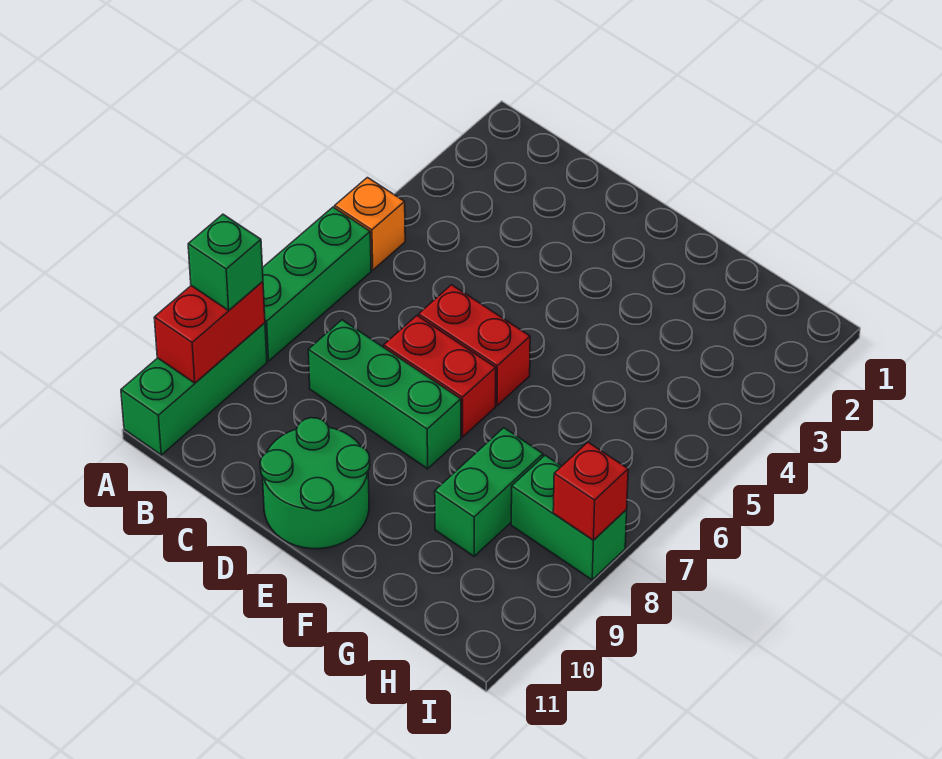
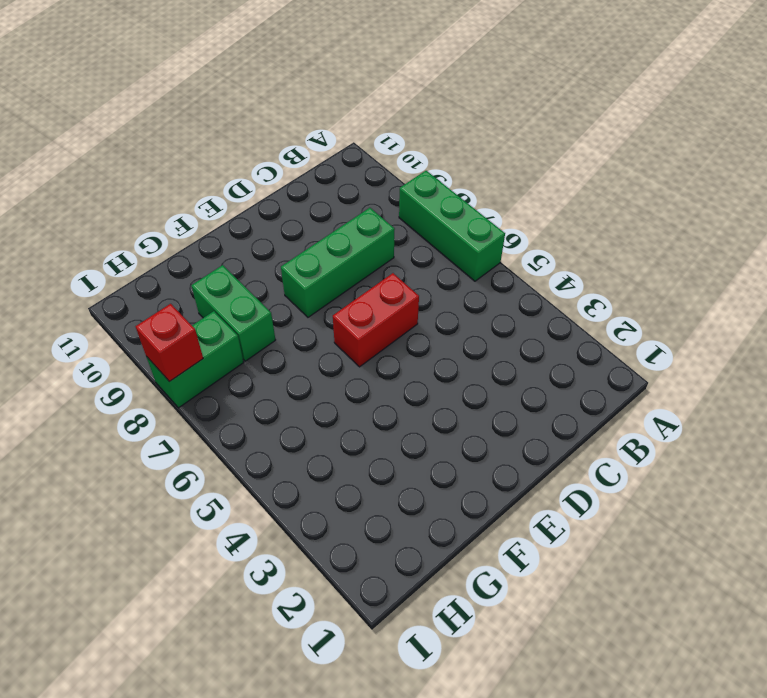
none -> orange brick A5 level 1
none -> green brick A9:A11 level 1
none -> red brick D7:E7 level 1

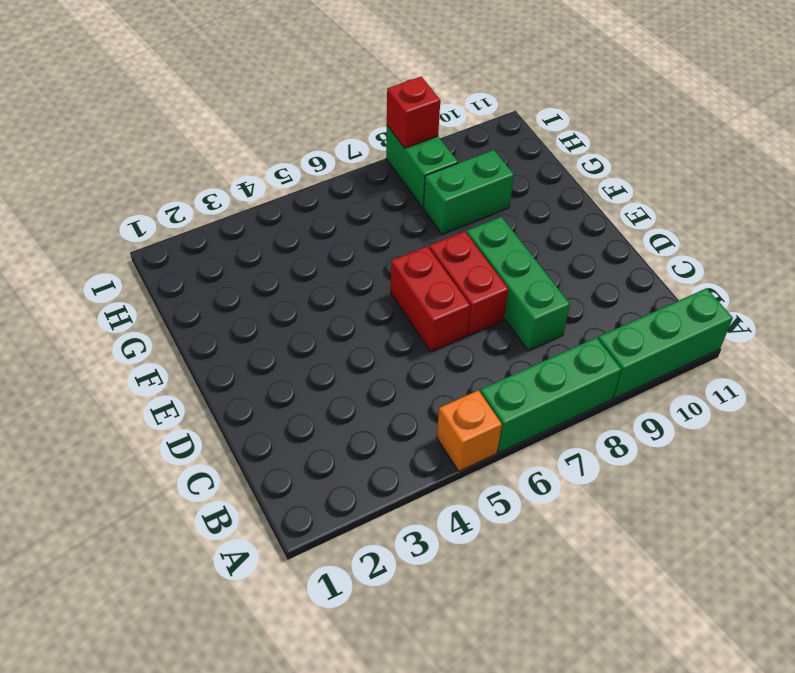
none -> green round brick D10:E11 level 1
none -> red brick A9:A10 level 2
none -> green brick A9 level 3

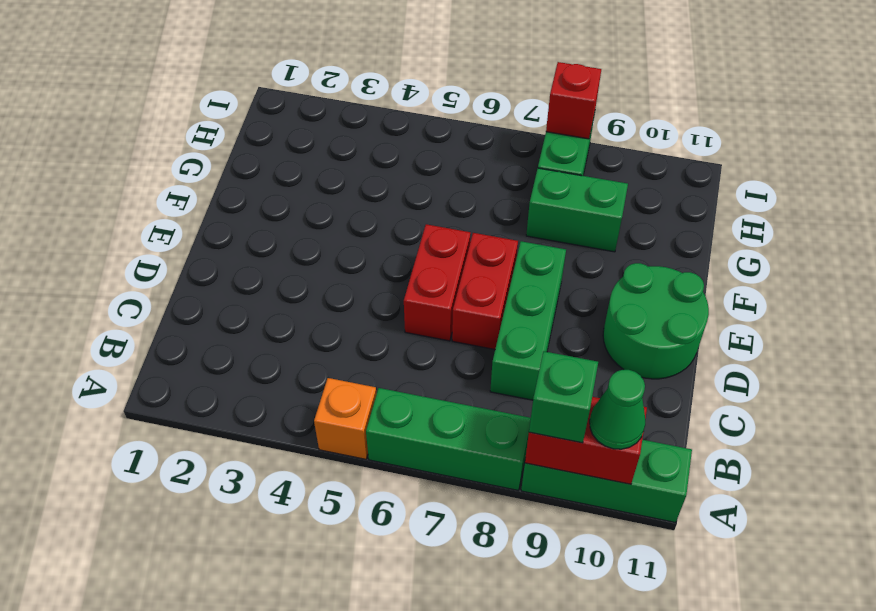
green cone A10 level 3 -> none

